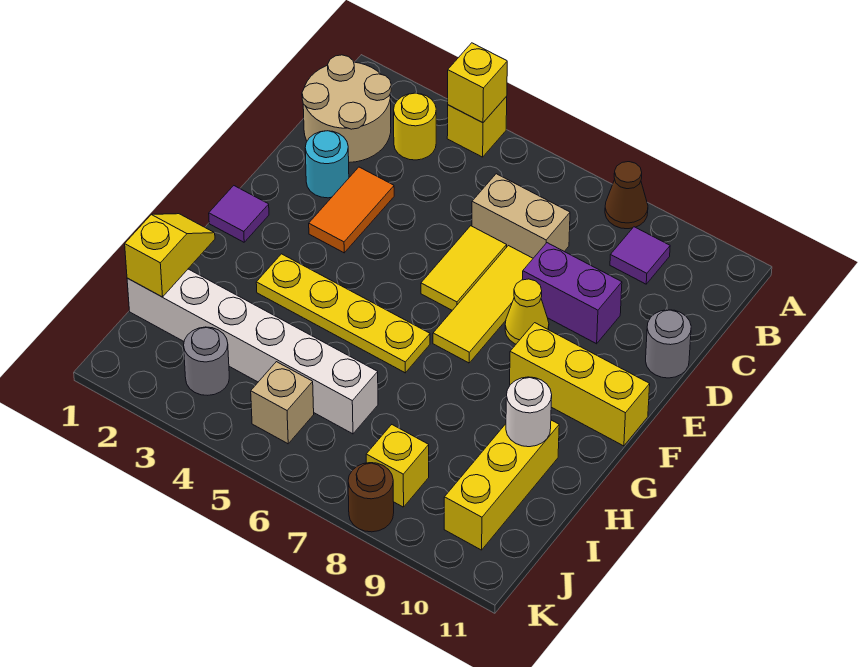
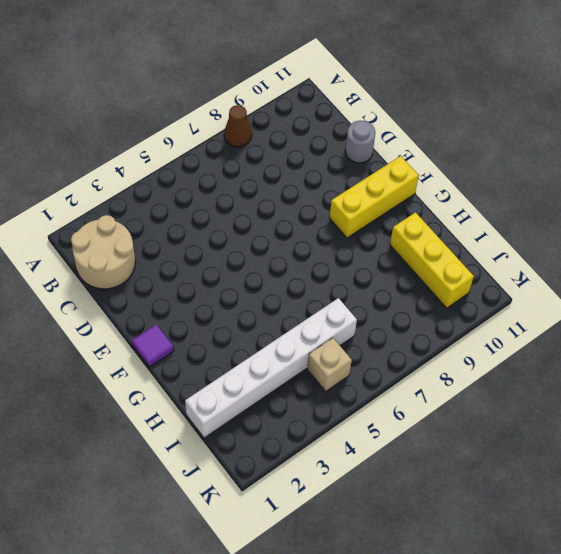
none -> yellow brick A4 level 1
none -> yellow round brick B3 level 1
none -> purple tile B9 level 1

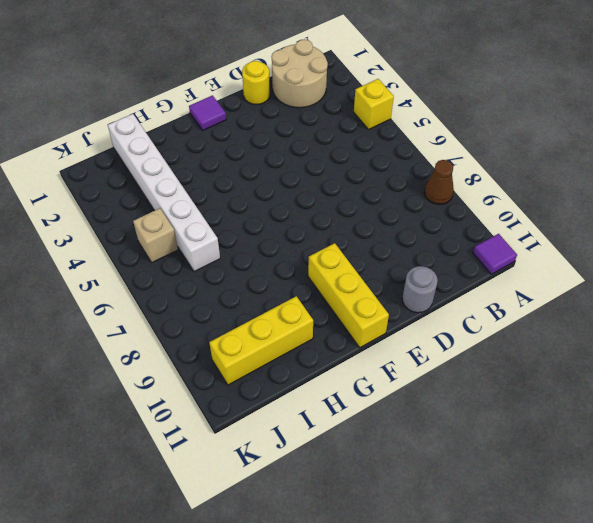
purple tile A11 level 1 -> purple tile B9 level 1
yellow round brick D1 level 1 -> yellow round brick B3 level 1
none -> tan brick C6:C7 level 1
none -> cyan round brick D2 level 1
none -> orange tile D3:E3 level 1

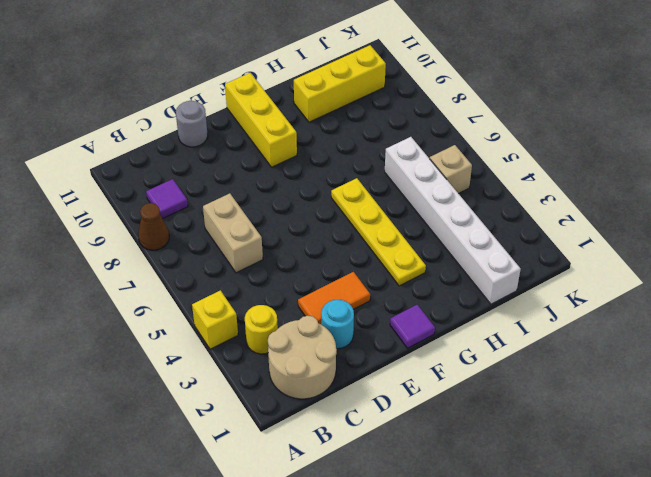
none -> yellow tile D6:E6 level 1
none -> yellow tile D7:F7 level 1
none -> purple brick D8:D9 level 1

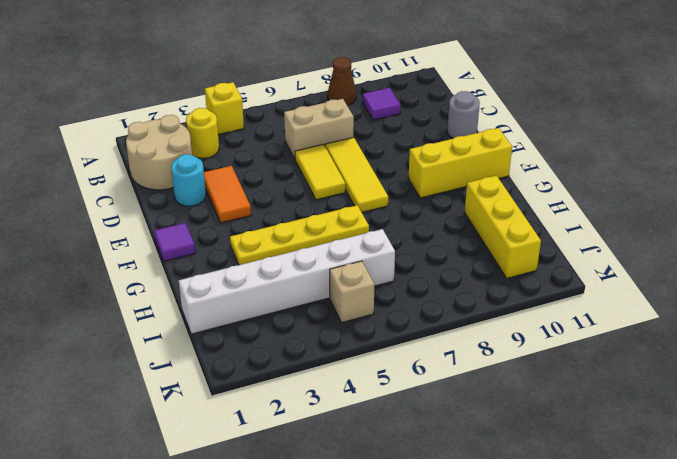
none -> purple brick D8:D9 level 1
none -> yellow cone E8 level 1
none -> grey round brick J3 level 1

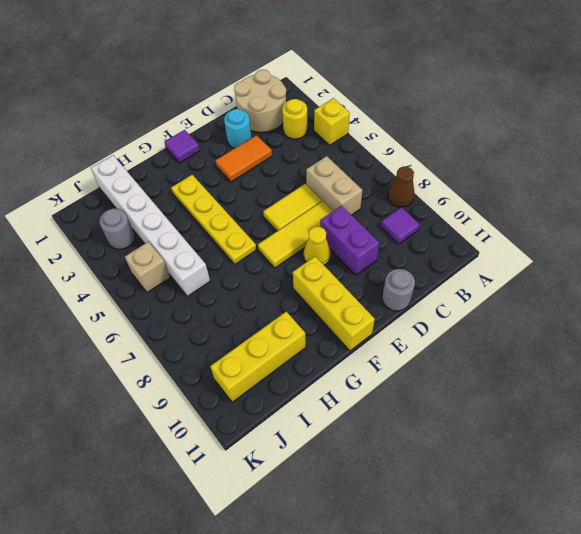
none -> yellow brick J8 level 1
none -> brown round brick K8 level 1
none -> yellow brick A4 level 2

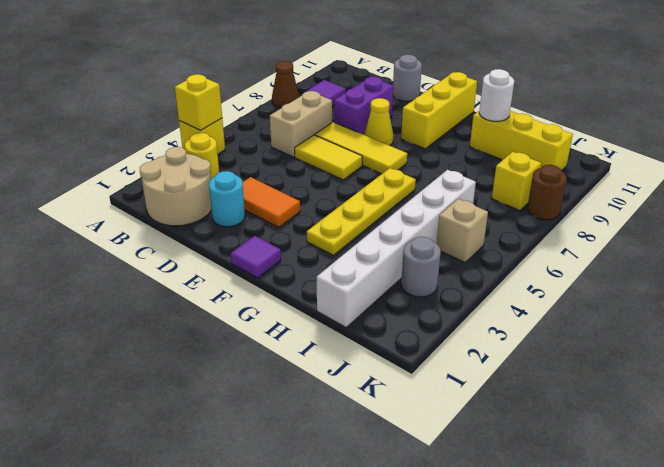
none -> yellow slope H1:I1 level 2 top I

